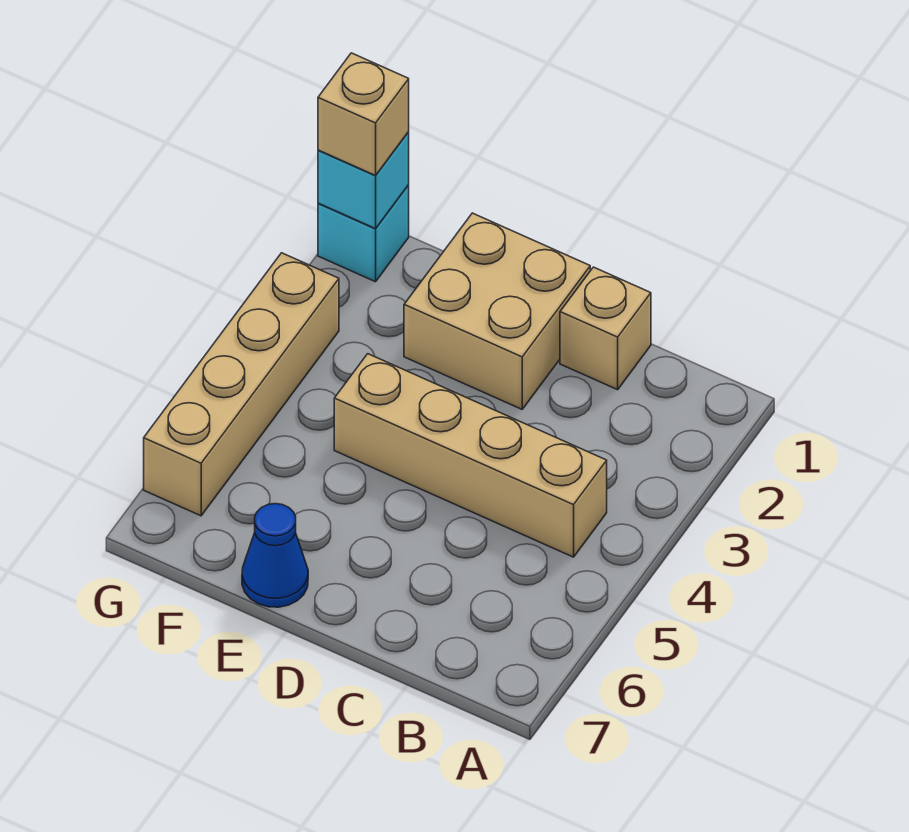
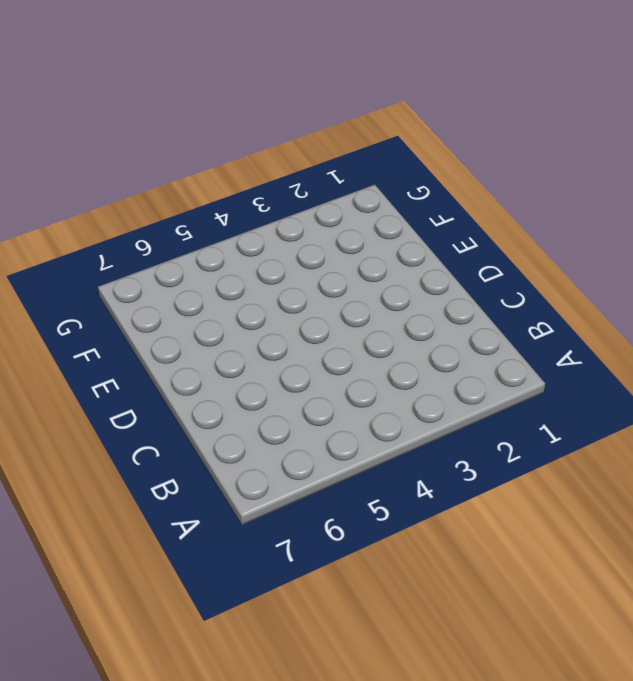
none -> tan brick B4:E4 level 1
none -> tan brick C1 level 1

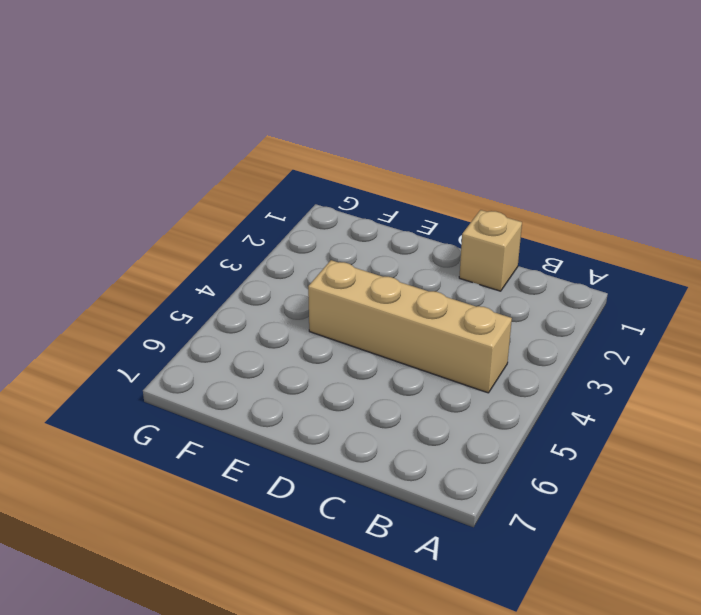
none -> tan brick D1:E2 level 1
none -> blue cone E7 level 1

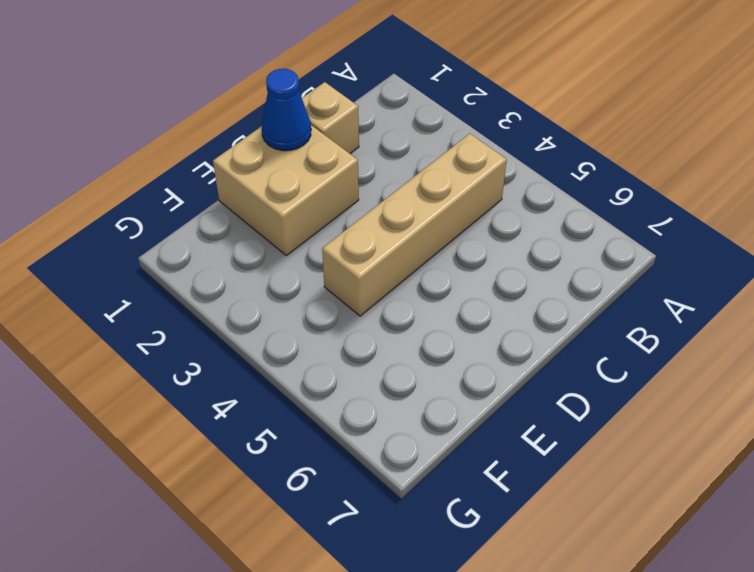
blue cone D1 level 2 -> blue cone E7 level 1
none -> cyan brick G1 level 1
none -> tan brick G3:G6 level 1

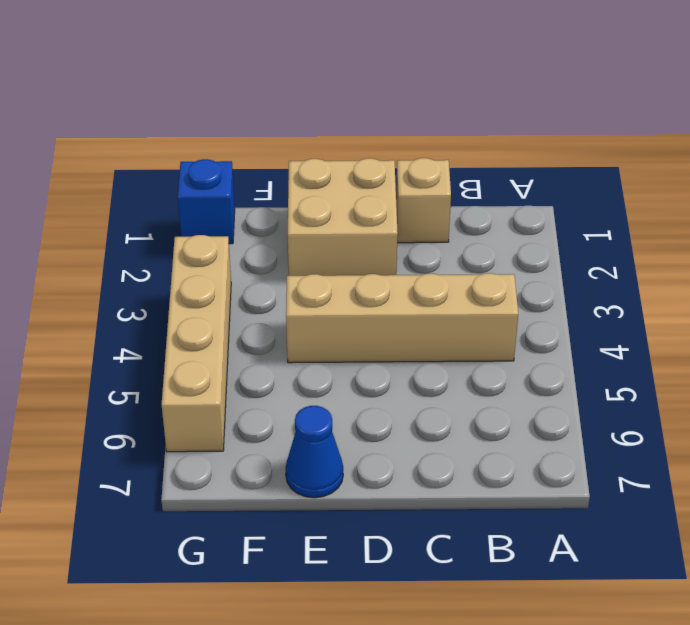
blue brick G1 level 1 -> cyan brick G1 level 1
none -> cyan brick G1 level 2
none -> tan brick G1 level 3

